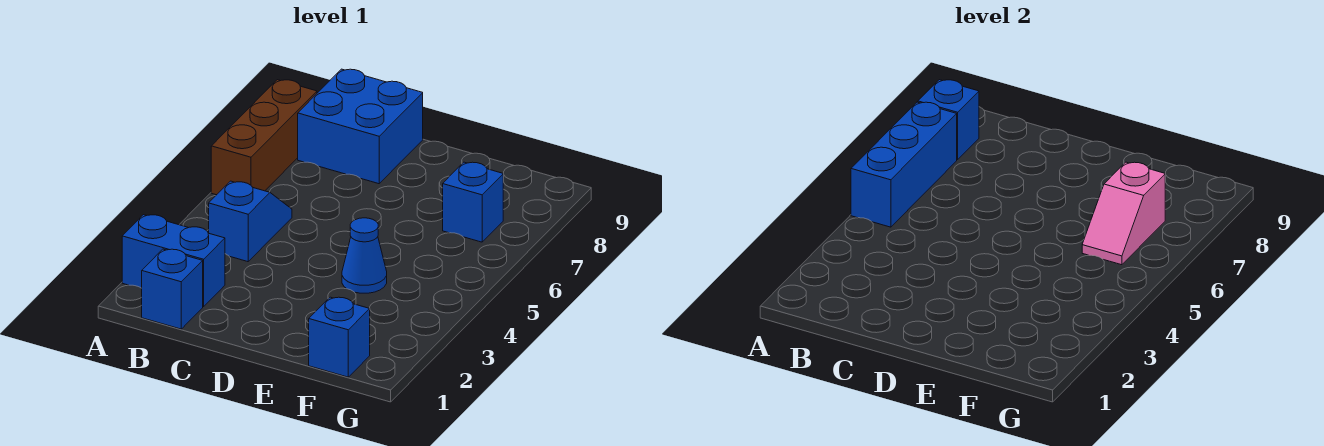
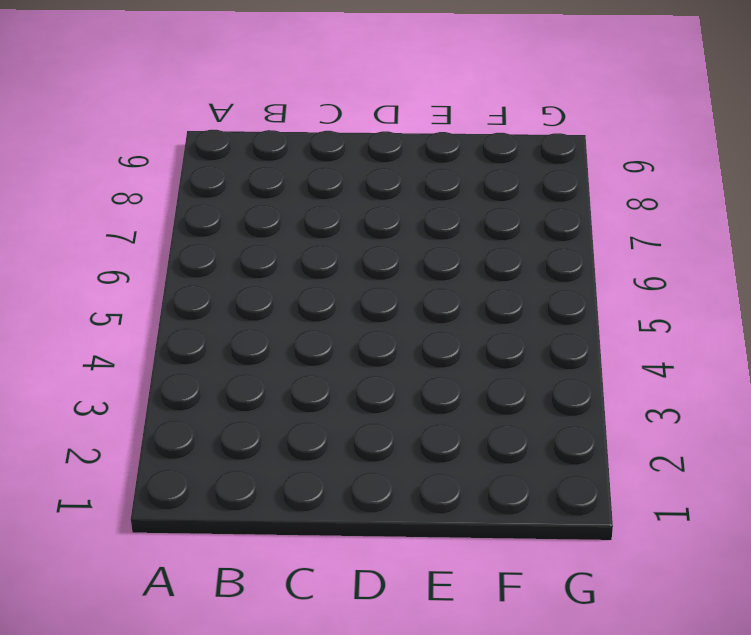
none -> blue brick A2:B2 level 1
none -> brown brick A6:A8 level 1

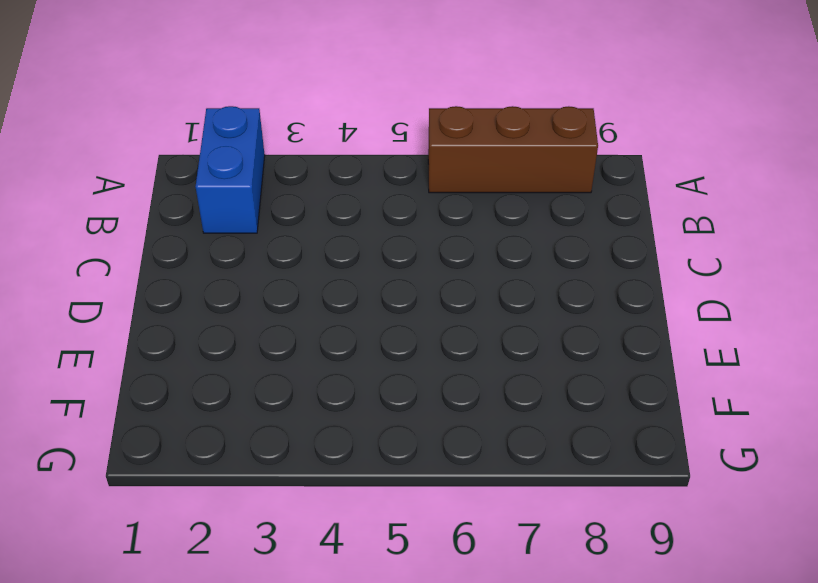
none -> blue brick B1 level 1
none -> blue slope B4:B5 level 1 top 4

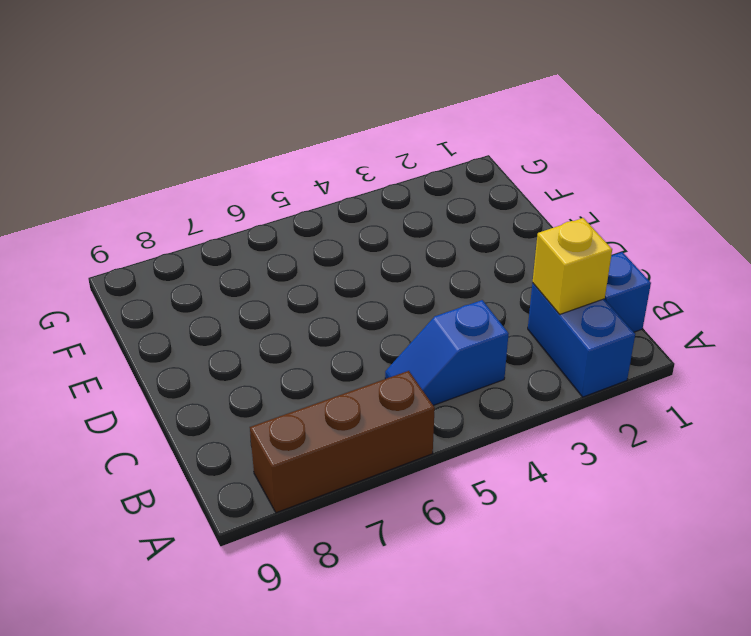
yellow brick B2 level 2 -> none
none -> blue brick B8:C9 level 1
none -> blue cone E4 level 1

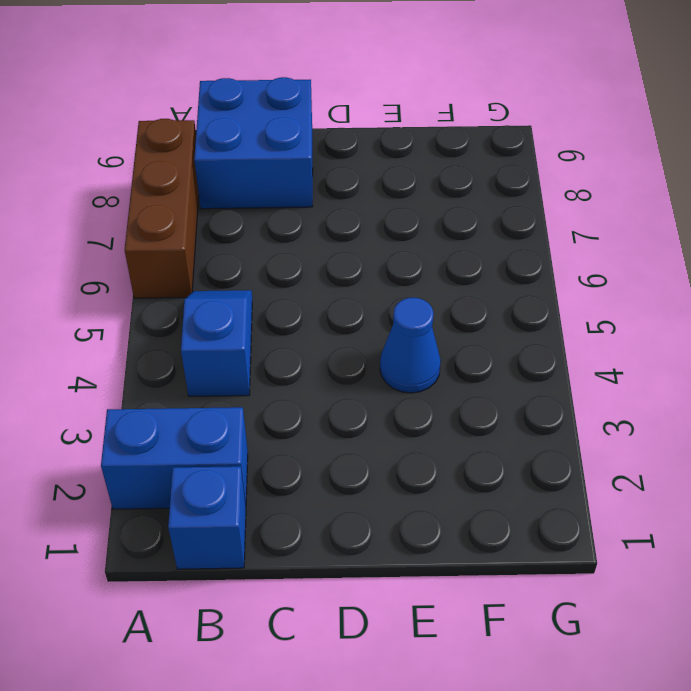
none -> blue brick F1 level 1
none -> blue brick F7 level 1

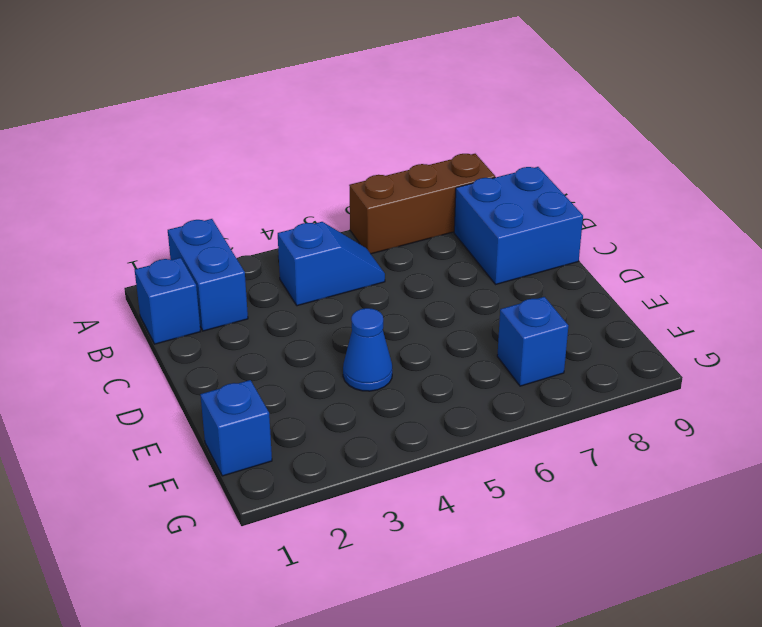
none -> blue brick A5:A7 level 2
none -> blue brick A8 level 2

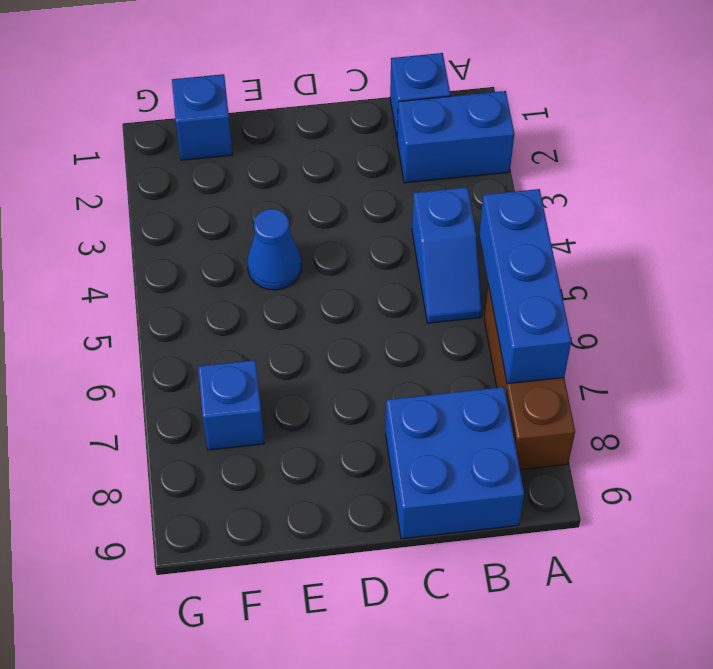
none -> blue brick A8 level 2
none -> pink slope F6:F7 level 2 top 7

